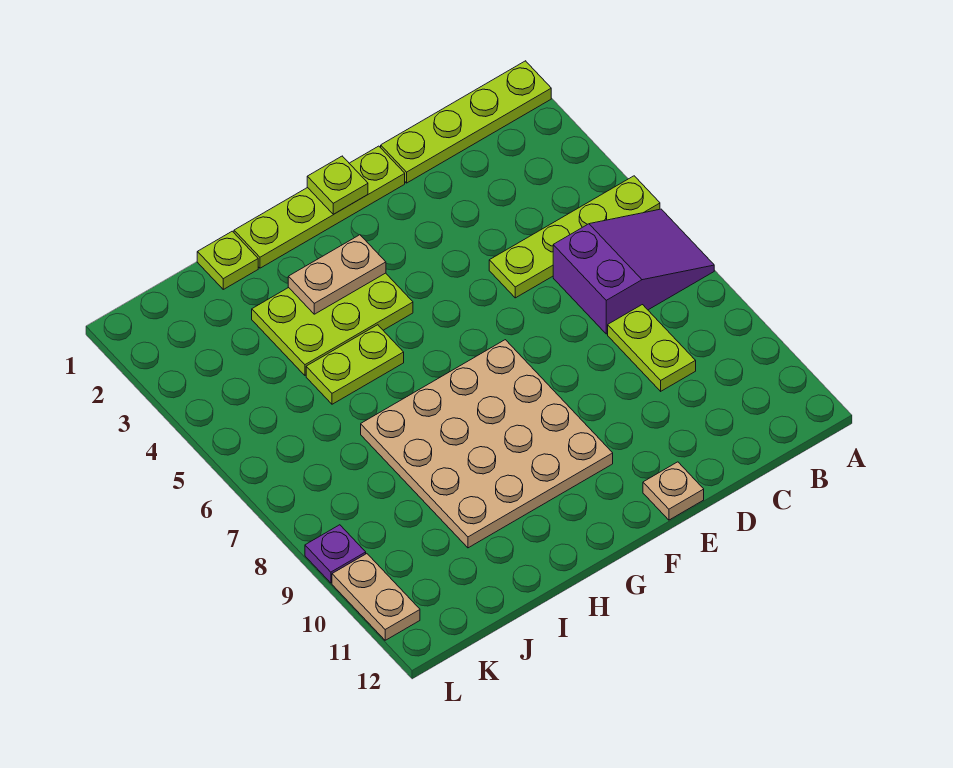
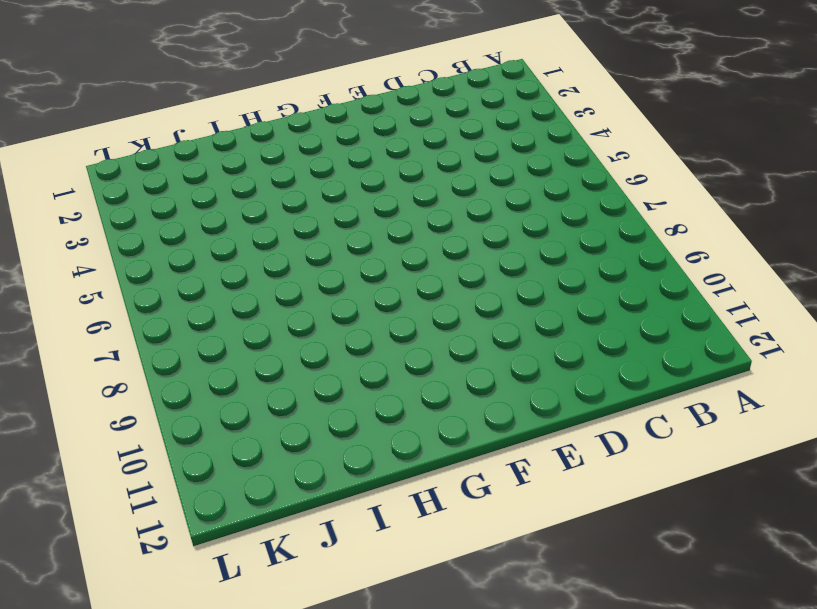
none -> lime plate A1:D1 level 1
none -> lime plate A5:D5 level 1
none -> purple slope A6:C7 level 1 top C

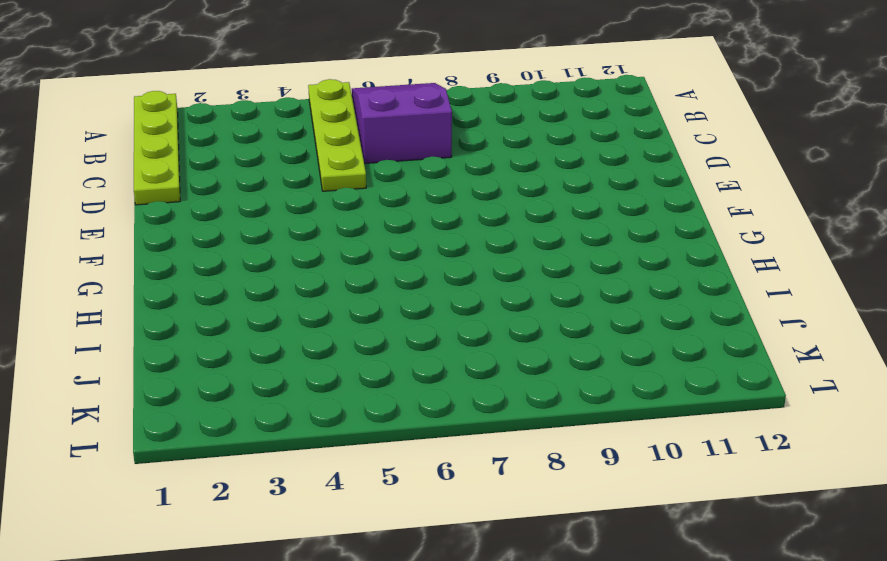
none -> lime plate C8:C9 level 1
none -> lime plate E1:H1 level 1
none -> tan plate E12 level 1

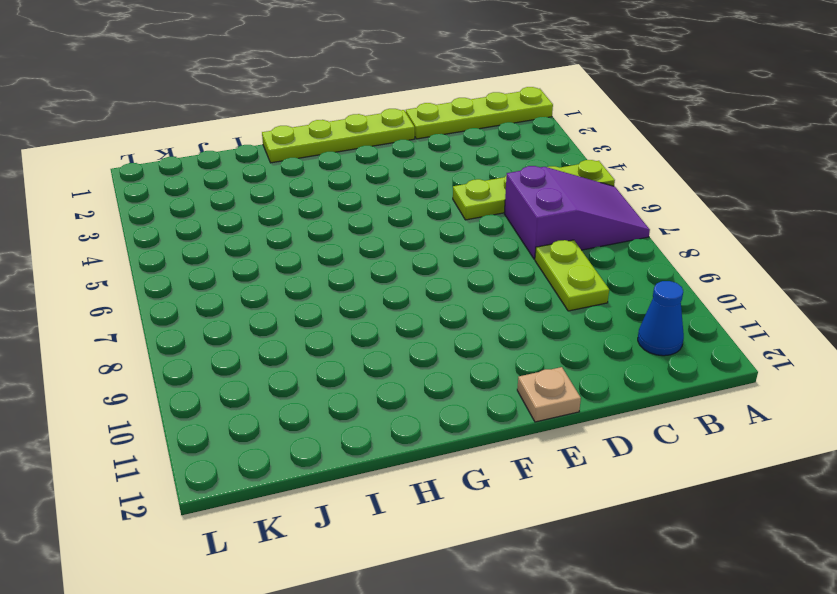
blue cone B11 level 1 -> none
none -> tan plate F7:I10 level 1
none -> lime plate G3:I4 level 1
none -> lime plate H5:I5 level 1

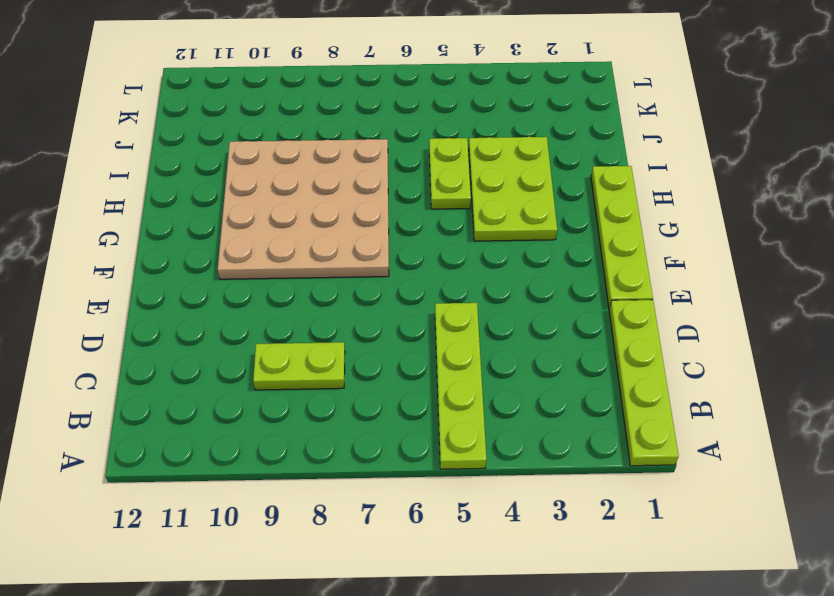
none -> purple slope A6:C7 level 1 top C
none -> tan plate E12 level 1
none -> lime plate I1 level 1

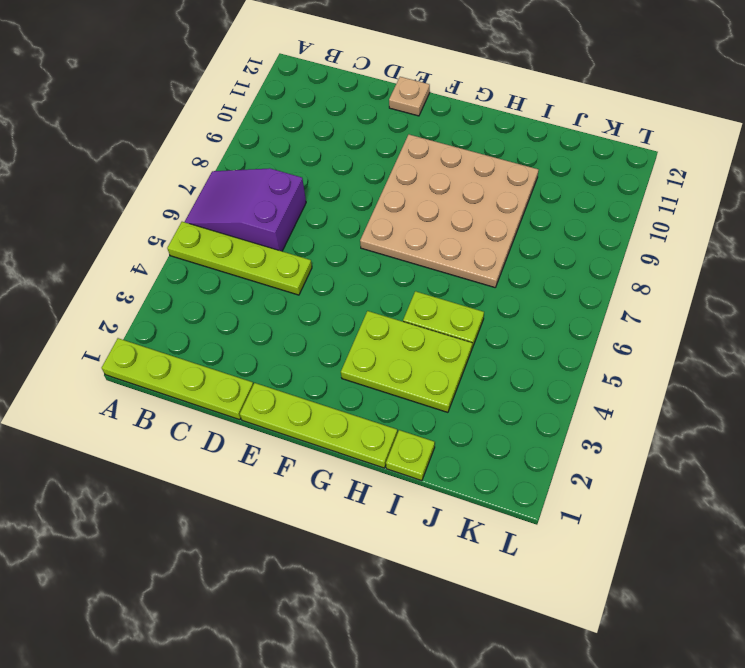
none -> lime plate C8:C9 level 1
none -> purple plate L9 level 1
none -> tan plate L10:L11 level 1

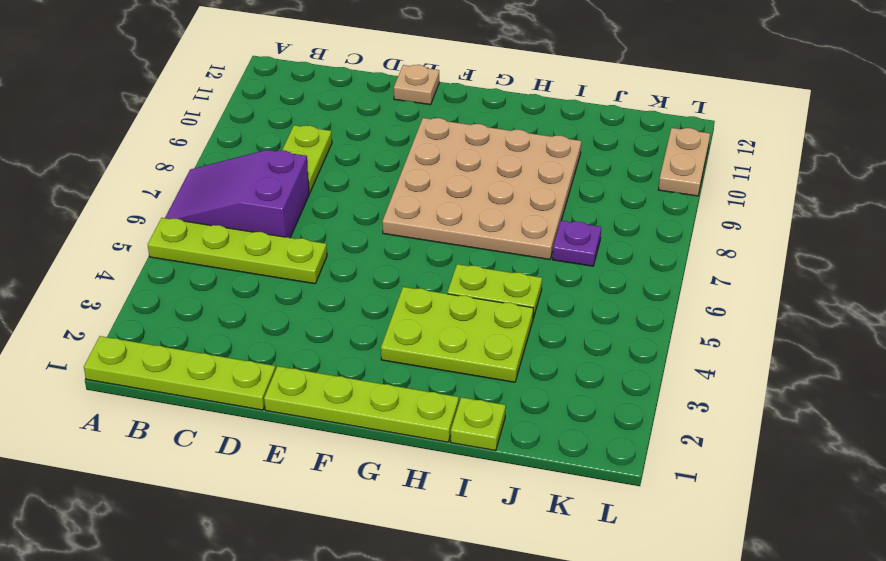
purple plate J7 level 1 -> purple plate L9 level 1
none -> lime plate F1 level 2
none -> tan plate G3:H3 level 2

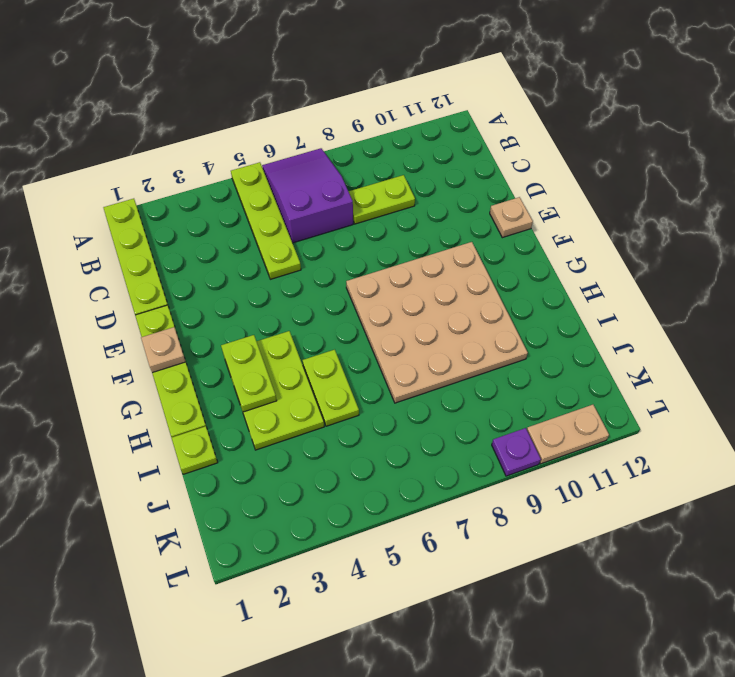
tan plate F1 level 2 -> lime plate F1 level 2
lime plate G3:H3 level 2 -> tan plate G3:H3 level 2

